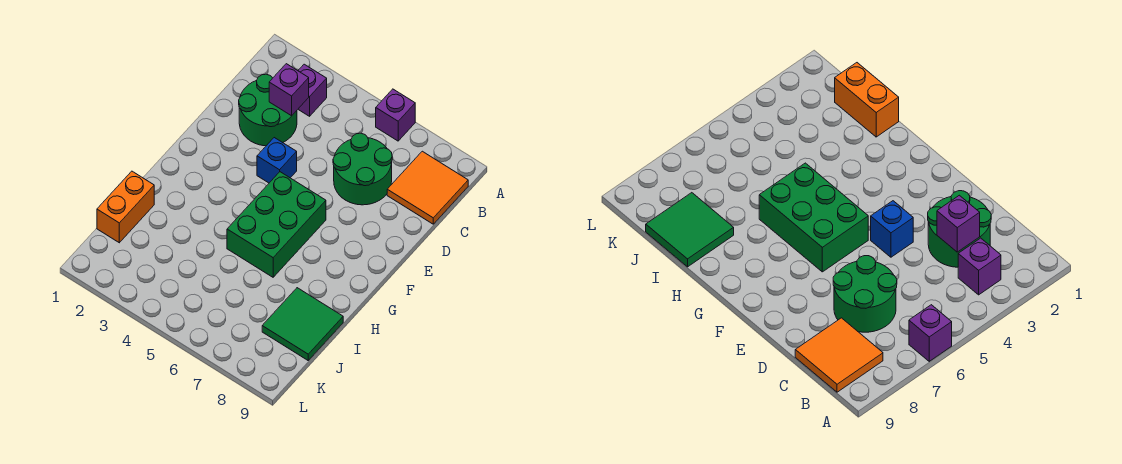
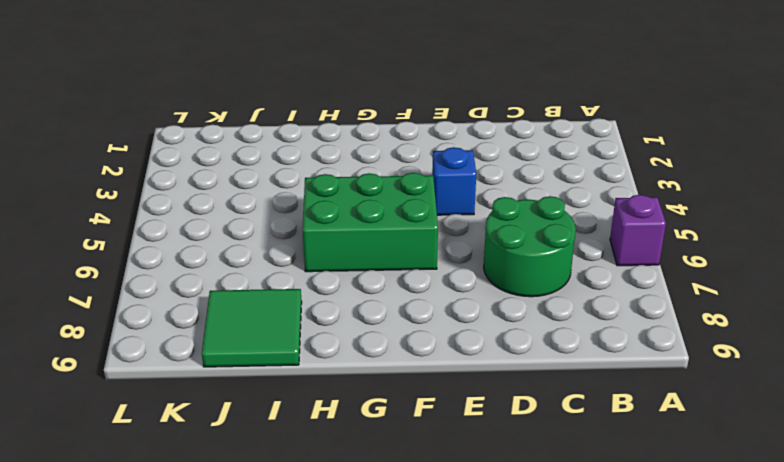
none -> purple brick B3 level 1
none -> orange tile B8:C9 level 1

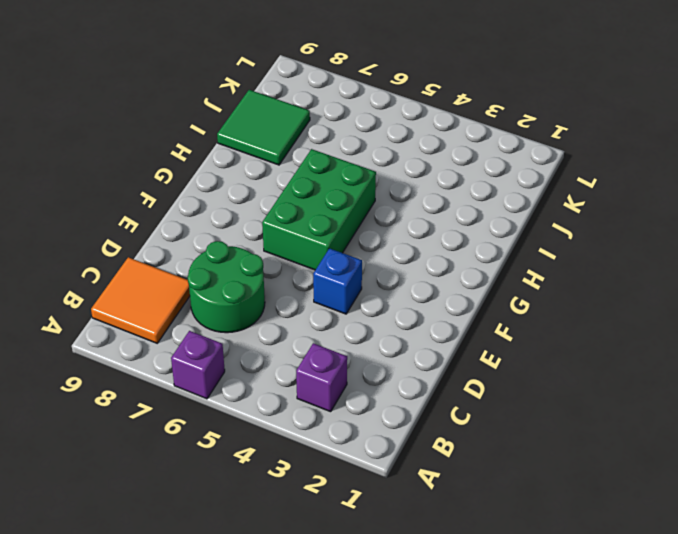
none -> green round brick C2:D3 level 1
none -> orange brick I1:J1 level 1

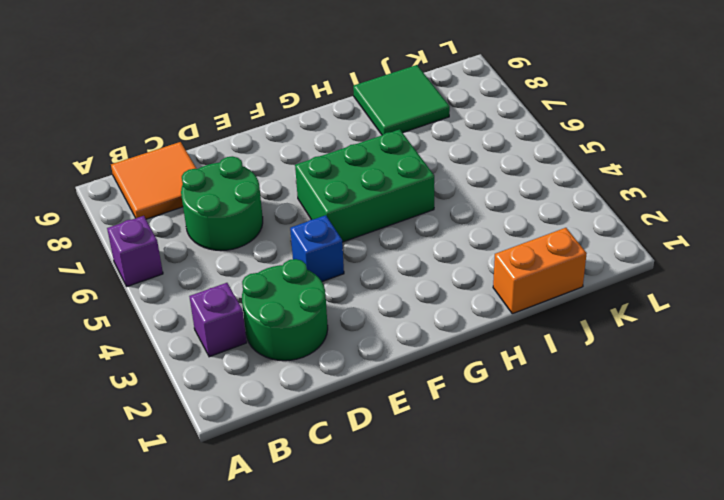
none -> purple brick C3 level 2

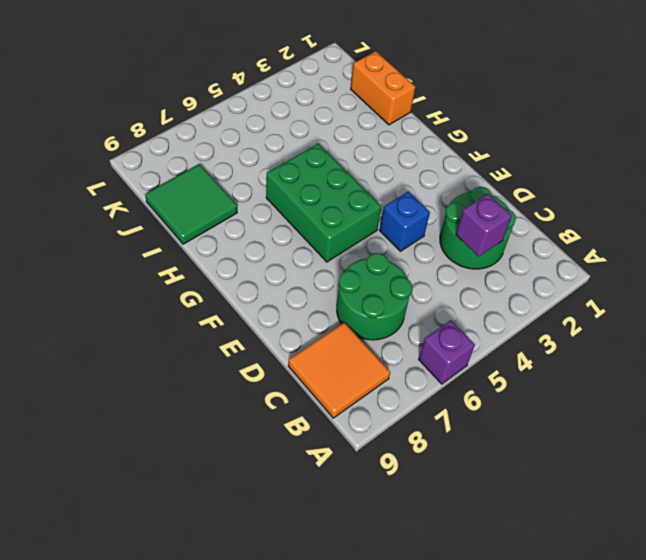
none -> purple brick B3 level 1

